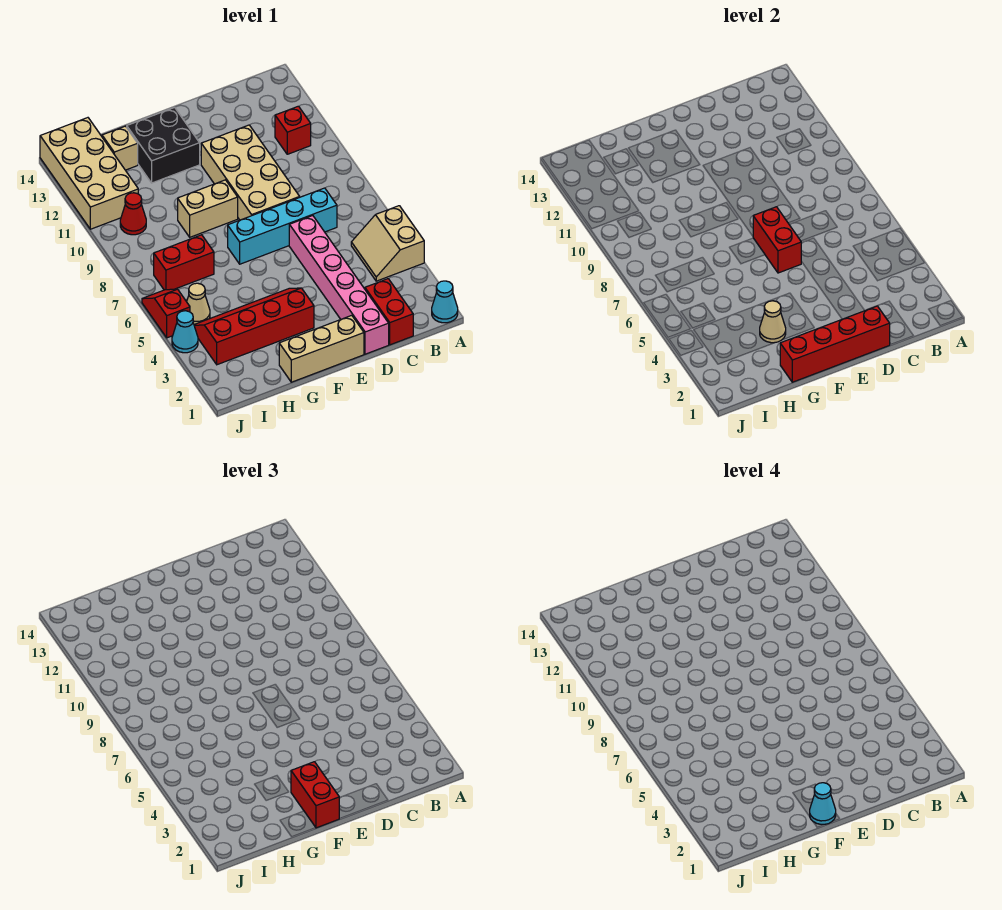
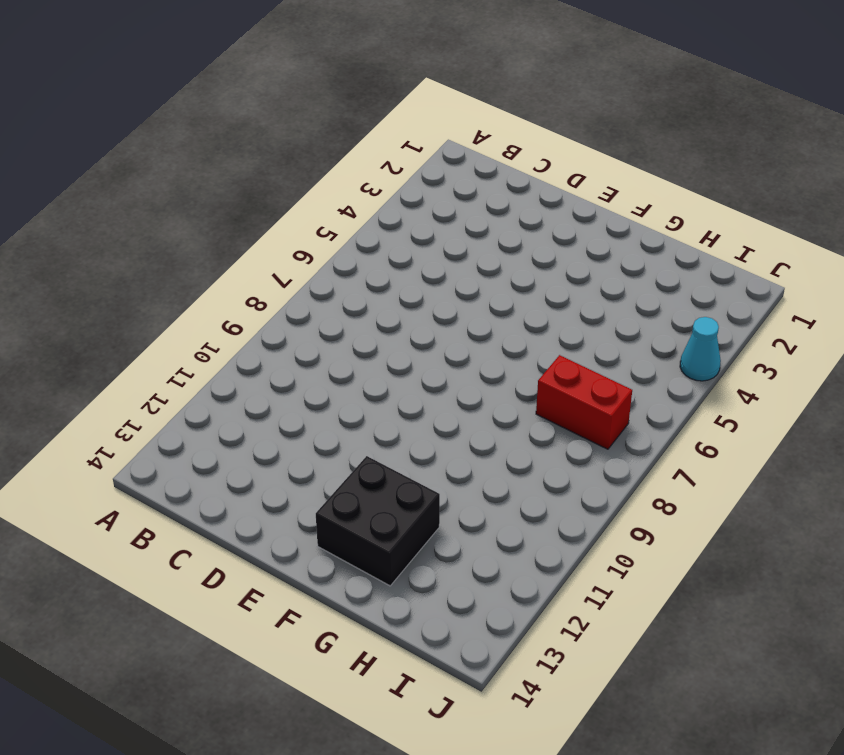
none -> cyan cone A1 level 1
none -> tan slope A4:B5 level 1 top A
none -> red brick B11 level 1

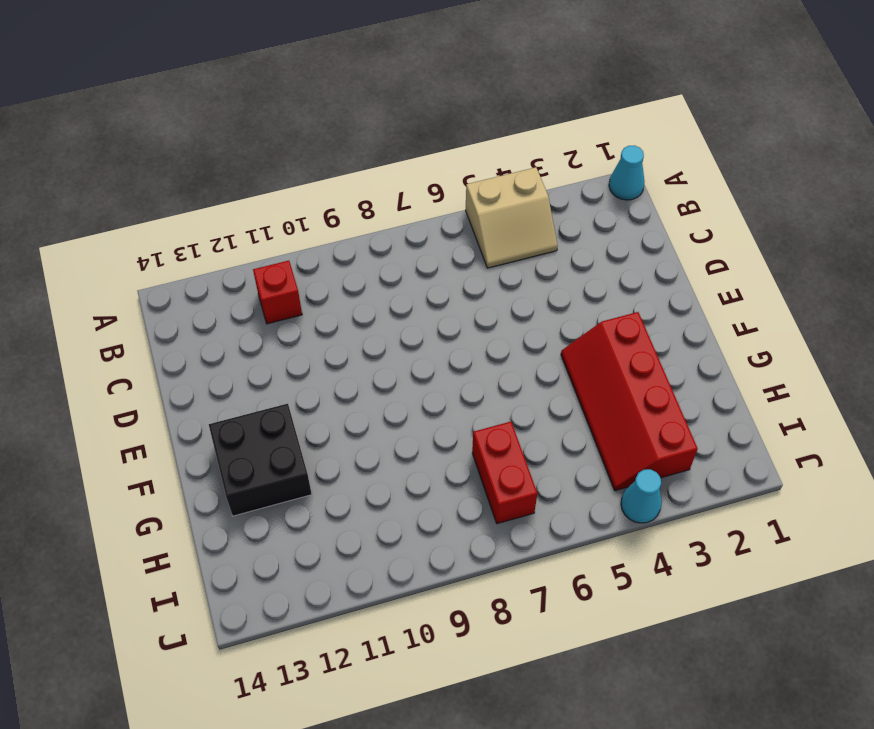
none -> red brick C1:C2 level 1
none -> cyan brick C7:F7 level 1
none -> pink brick D1:D6 level 1

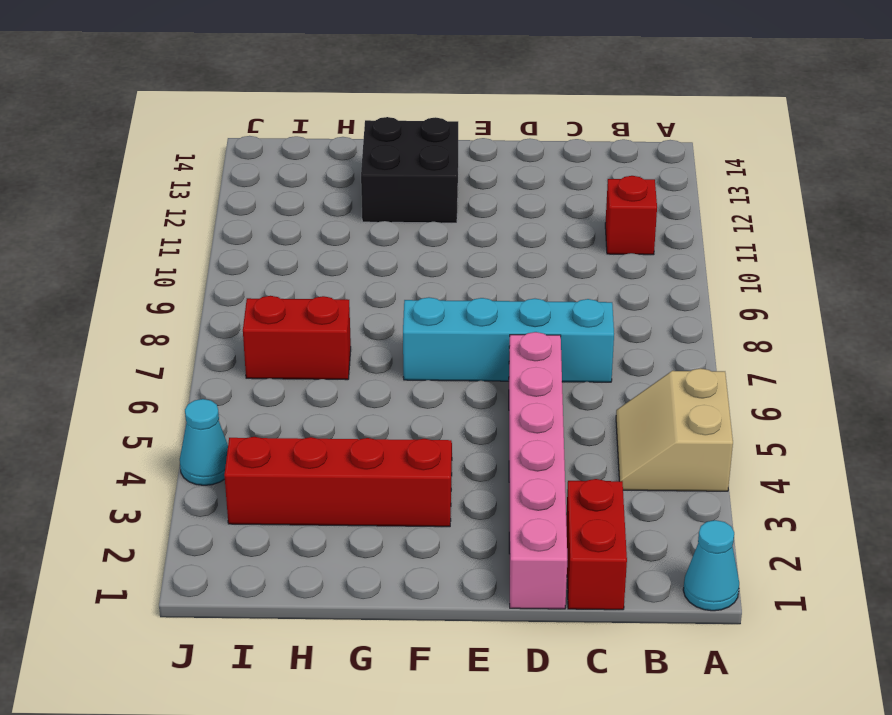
none -> tan brick D8:E11 level 1
none -> tan brick E1:G1 level 1
none -> tan brick F9:G9 level 1

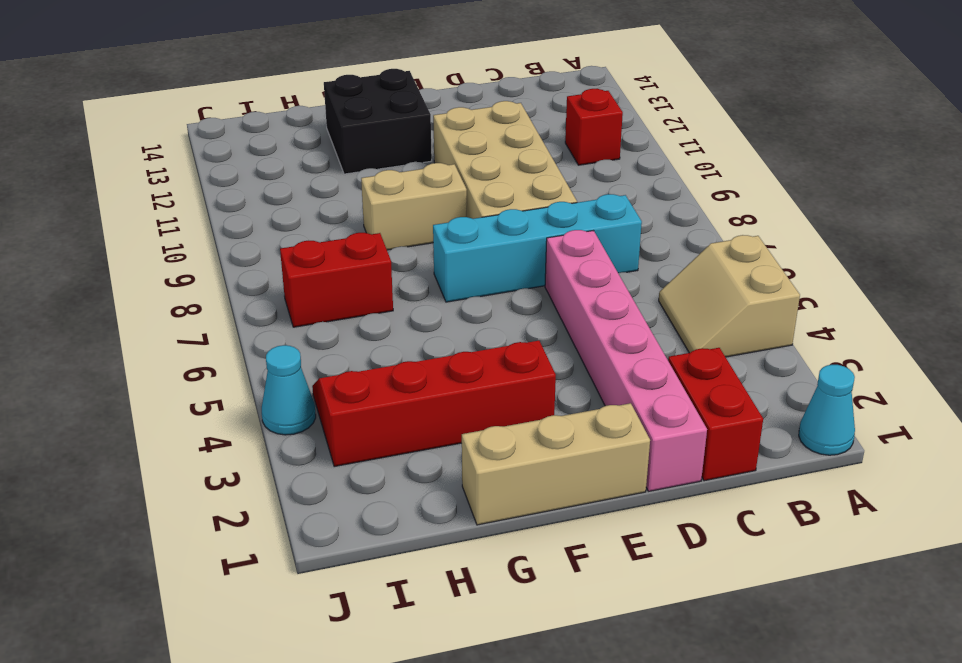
none -> tan brick H13 level 1
none -> tan cone I5 level 1
none -> red cone I10 level 1

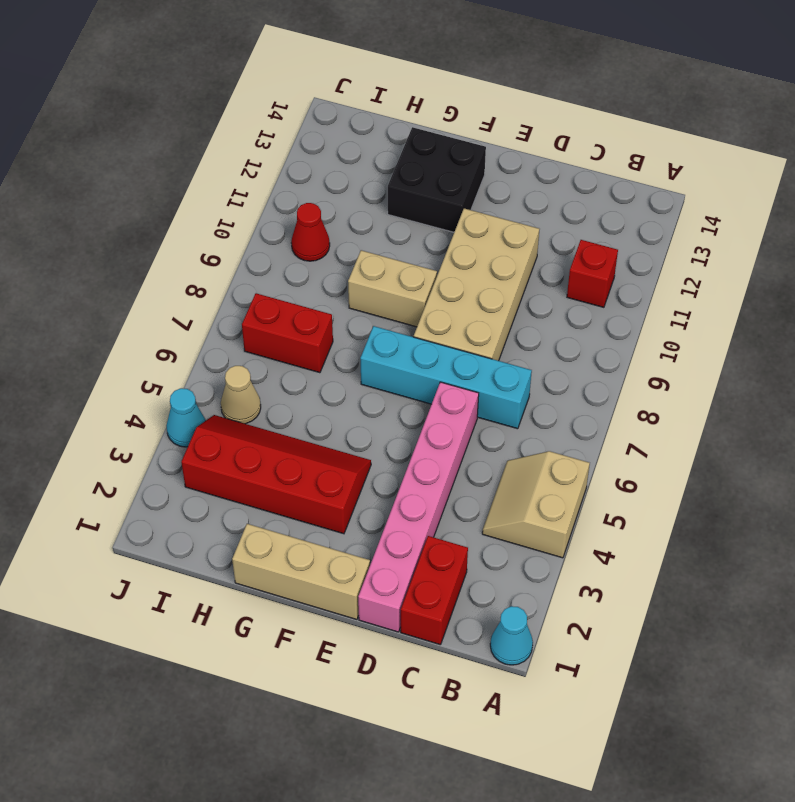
none -> tan brick H13 level 1
none -> tan brick I11:J14 level 1
none -> red slope J5:J6 level 1 top 5

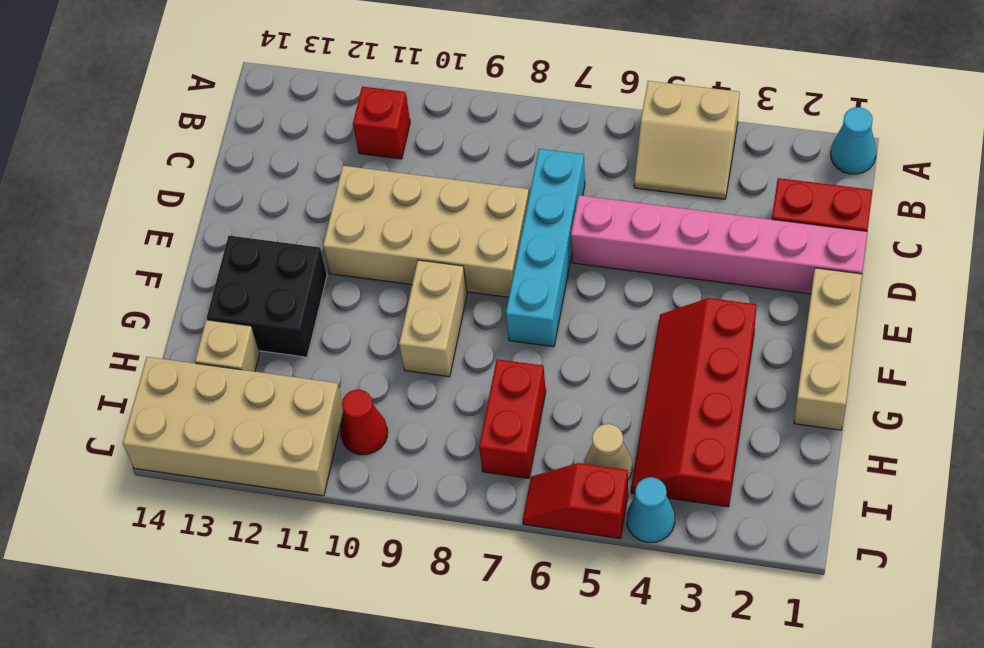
none -> red brick D1:G1 level 2
none -> red brick E6:E7 level 2
none -> tan cone G3 level 2

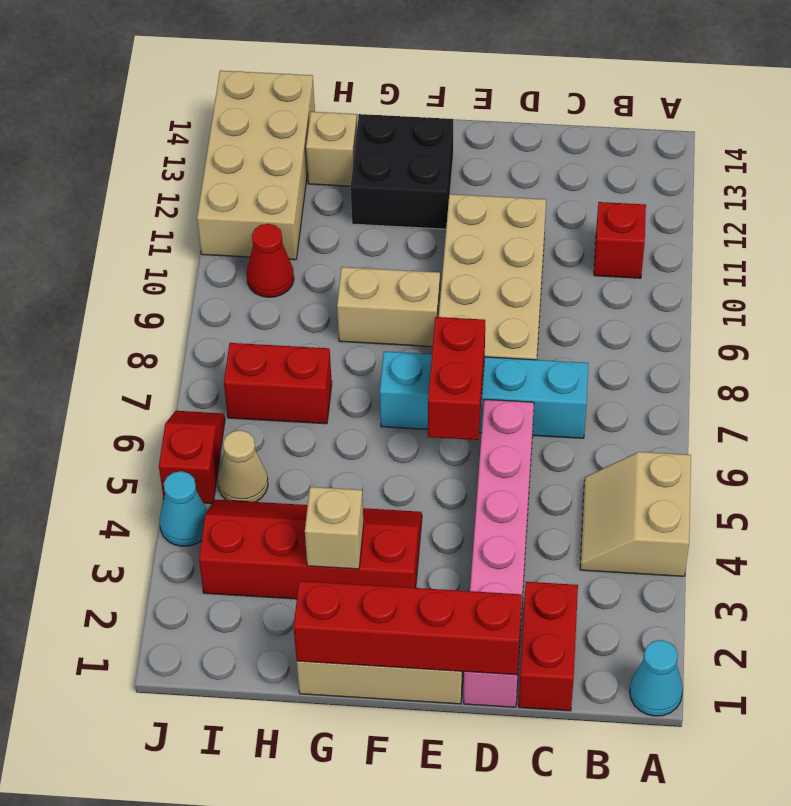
tan brick G3 level 2 -> tan cone G3 level 2
none -> red brick F1:F2 level 3
none -> cyan cone F1 level 4

